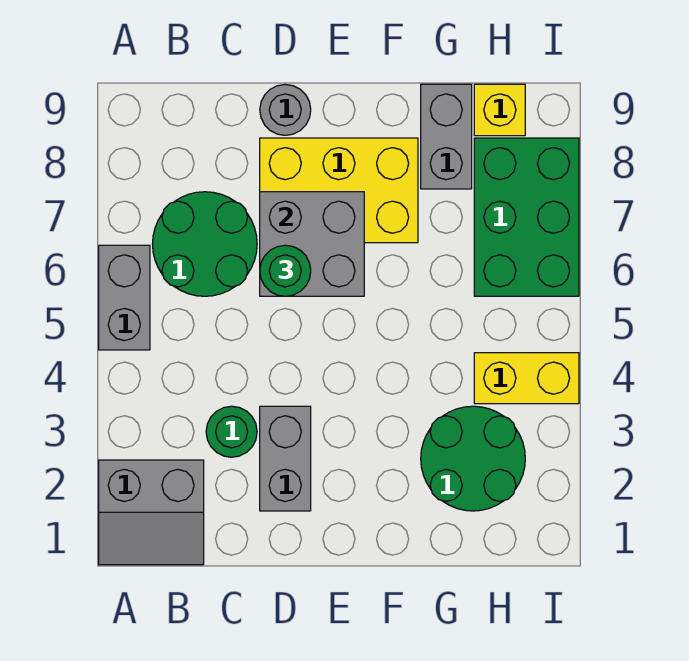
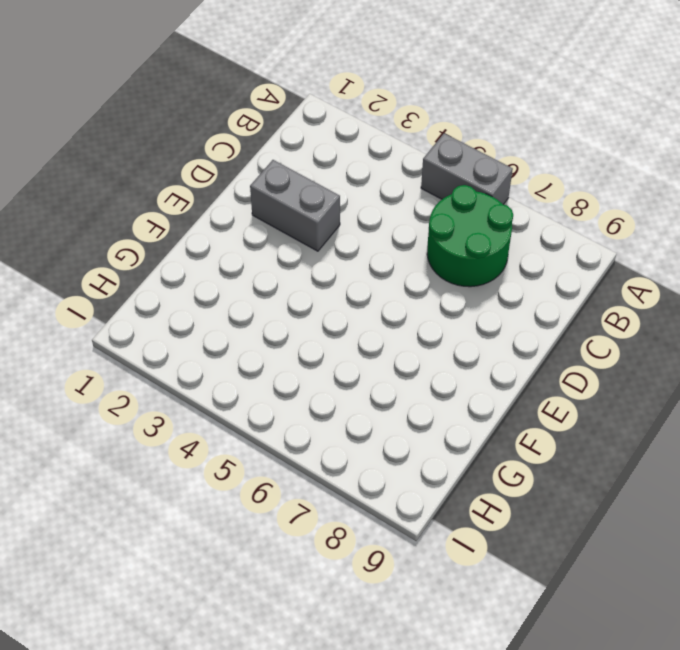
none -> grey slope A1:B2 level 1 top 2
none -> green round brick C3 level 1
none -> yellow brick D7:F8 level 1

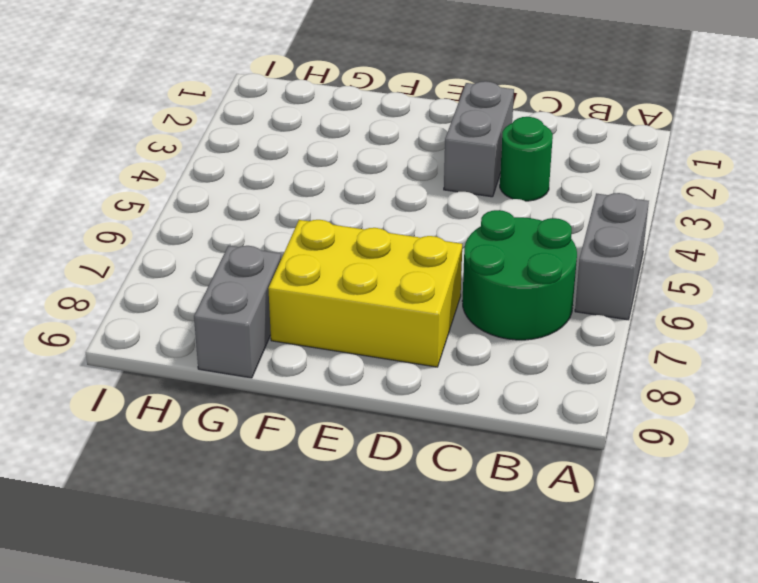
none -> grey slope A1:B2 level 1 top 2
none -> grey round brick D9 level 1
none -> green round brick G2:H3 level 1

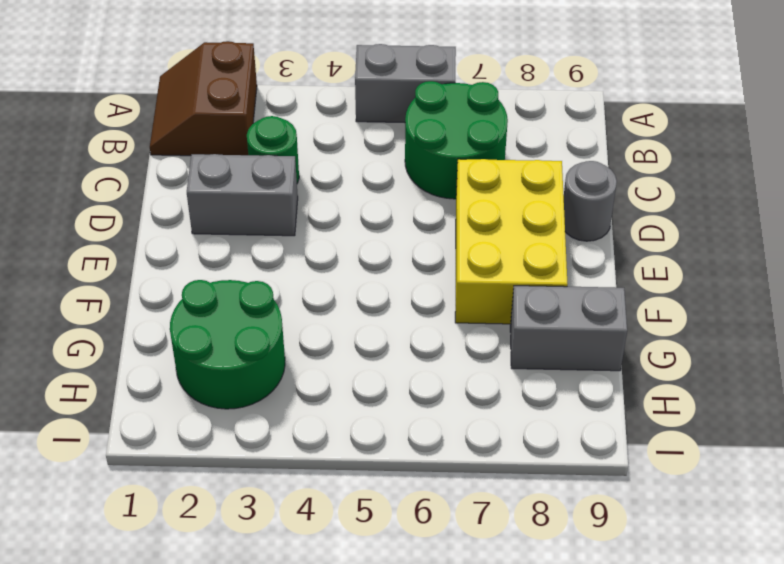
brown slope A1:B2 level 1 top 2 -> grey slope A1:B2 level 1 top 2
none -> yellow brick H4:I4 level 1
none -> green brick H6:I8 level 1
none -> yellow brick H9 level 1

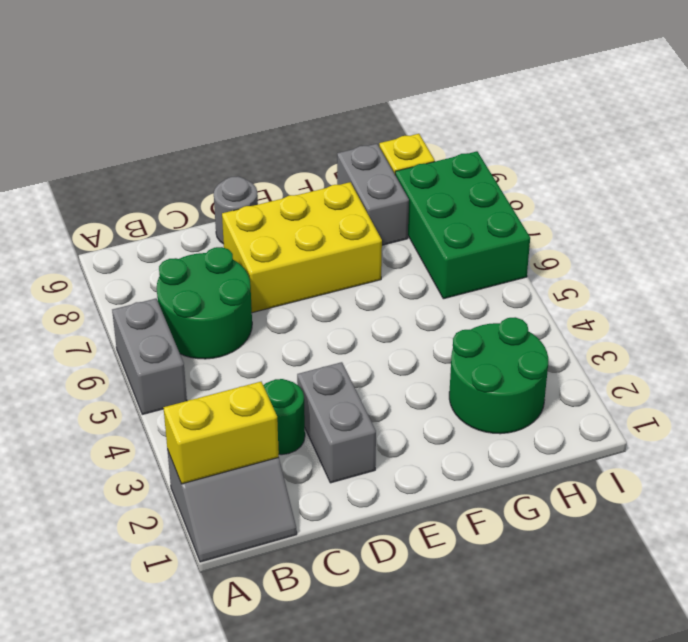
yellow brick A2:B2 level 2 -> yellow brick H4:I4 level 1
none -> grey brick D6:E7 level 2
none -> green round brick D6 level 3

